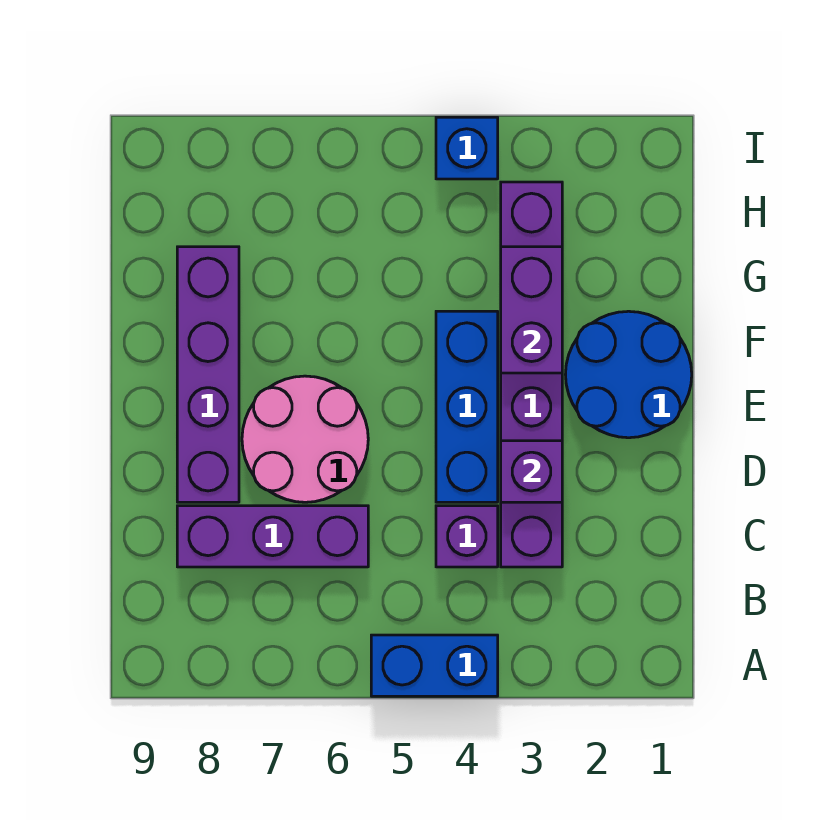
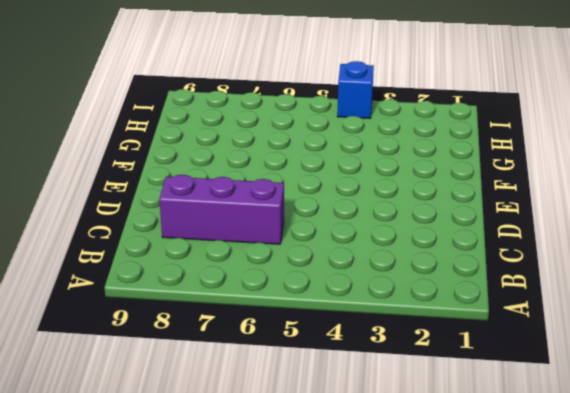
none -> blue brick A4:A5 level 1
none -> purple brick C3:H3 level 1

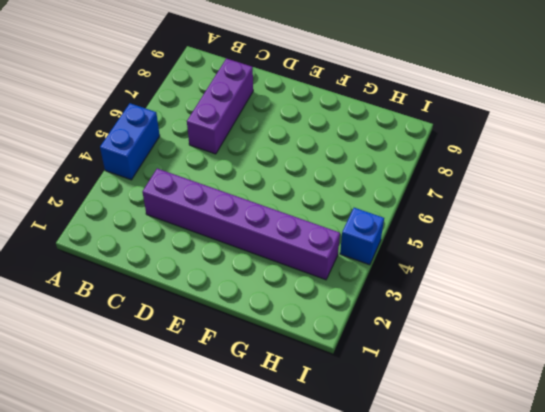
none -> purple brick C4 level 1
none -> blue brick D4:F4 level 1

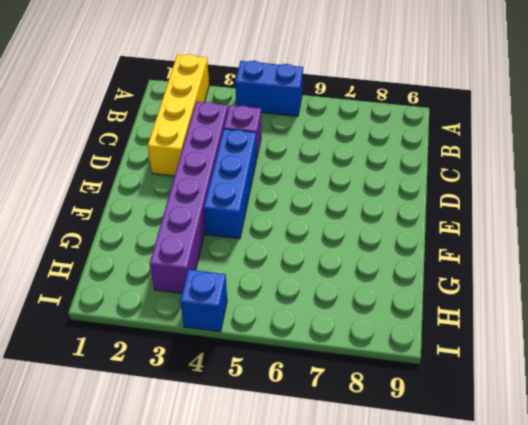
yellow brick A2:D2 level 1 -> none
none -> purple brick C6:C8 level 1
none -> pink round brick D6:E7 level 1

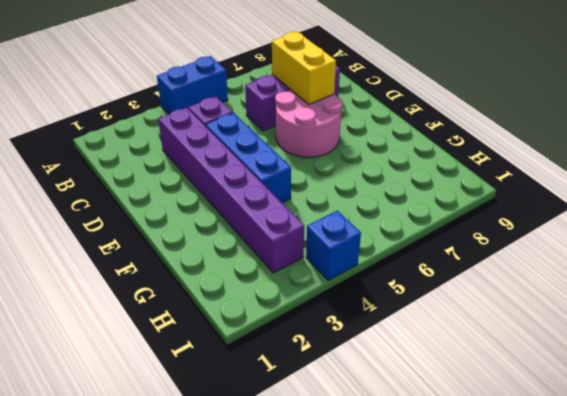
yellow brick C7:D7 level 2 -> none
none -> purple brick D8:G8 level 1
none -> blue round brick E1:F2 level 1

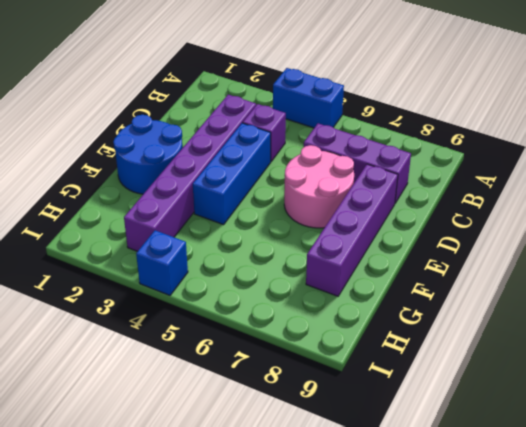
none -> purple brick D3 level 2
none -> purple brick F3:G3 level 2

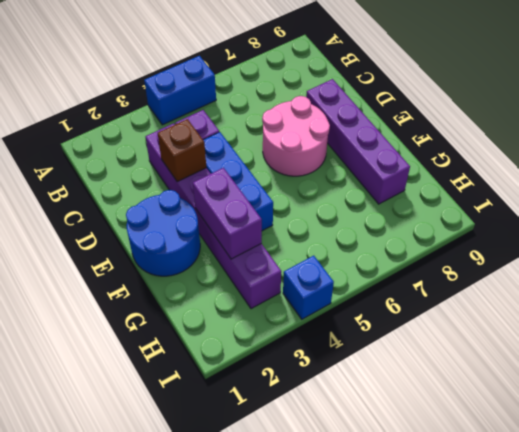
brown brick D3 level 2 -> purple brick D3 level 2
none -> purple brick C6:C8 level 1

